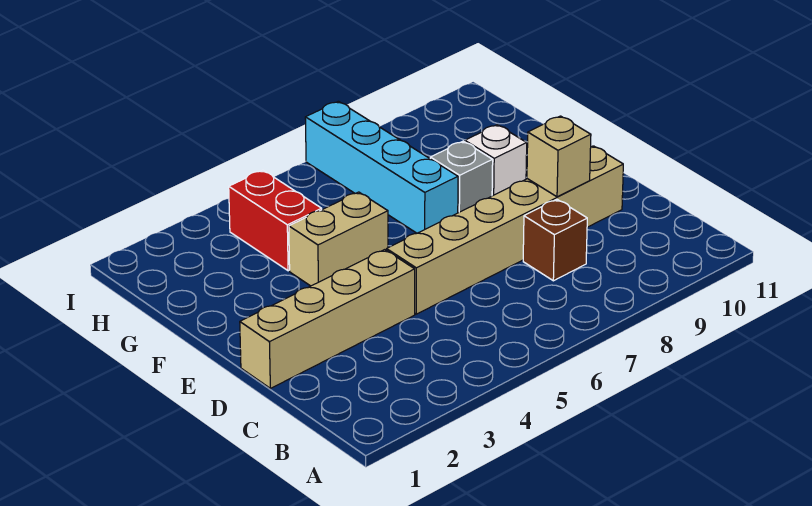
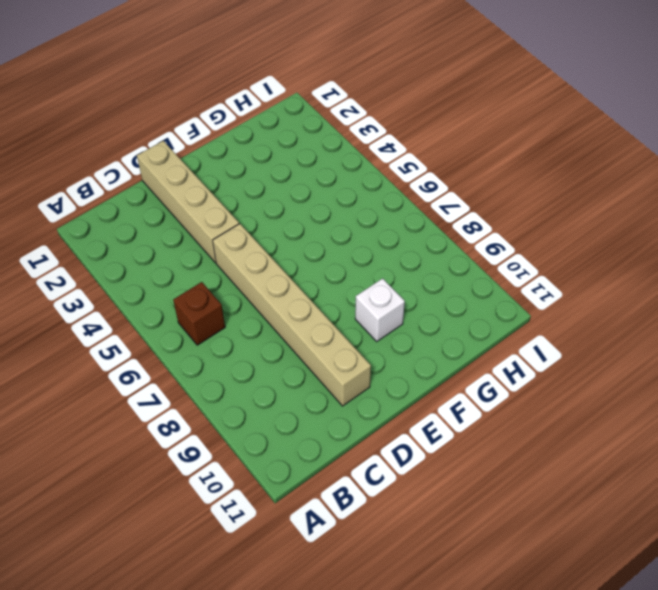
brown brick B6 level 1 -> brown brick C8 level 1
none -> tan brick F4:F5 level 1
none -> cyan brick F7:I7 level 1

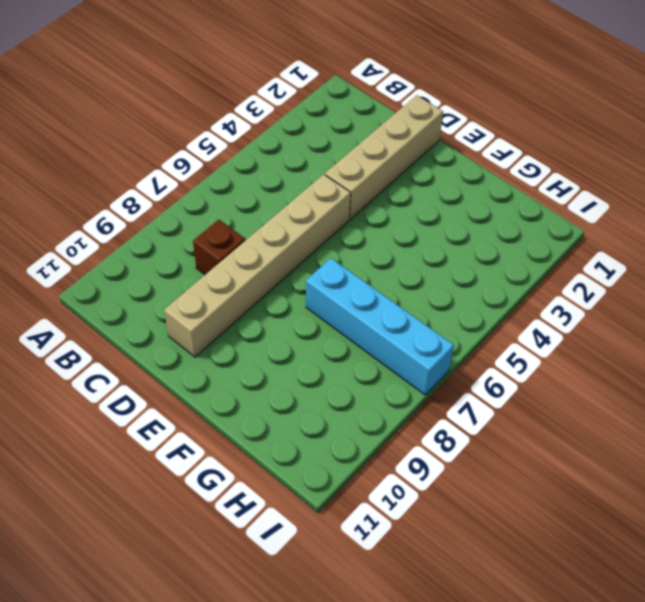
none -> tan brick F4:F5 level 1
none -> grey brick F8 level 1

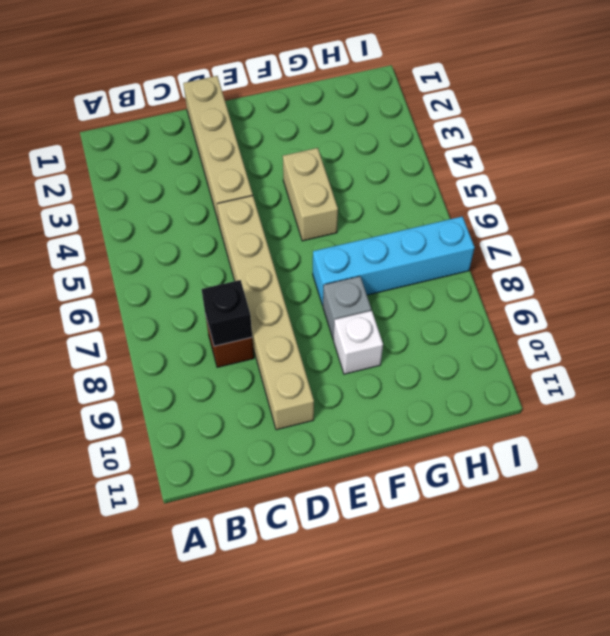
black brick C8 level 2 -> none
none -> red brick G4:H4 level 1
none -> tan brick D9 level 2

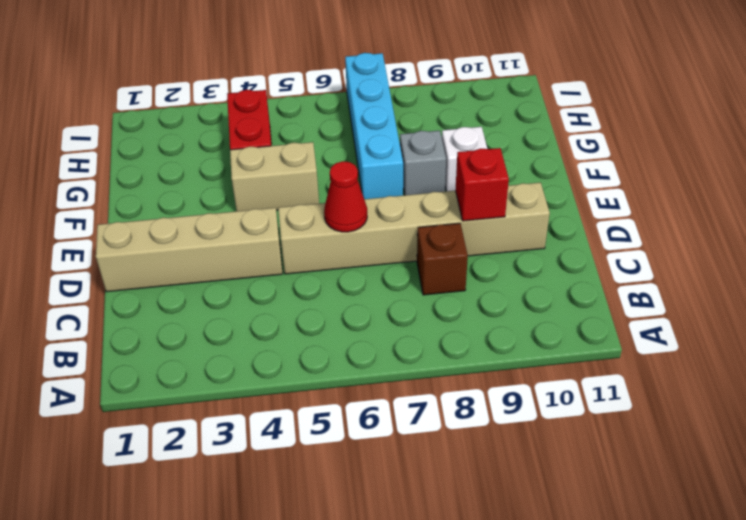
red cone D6 level 2 -> none
red brick D9 level 2 -> tan brick D9 level 2

